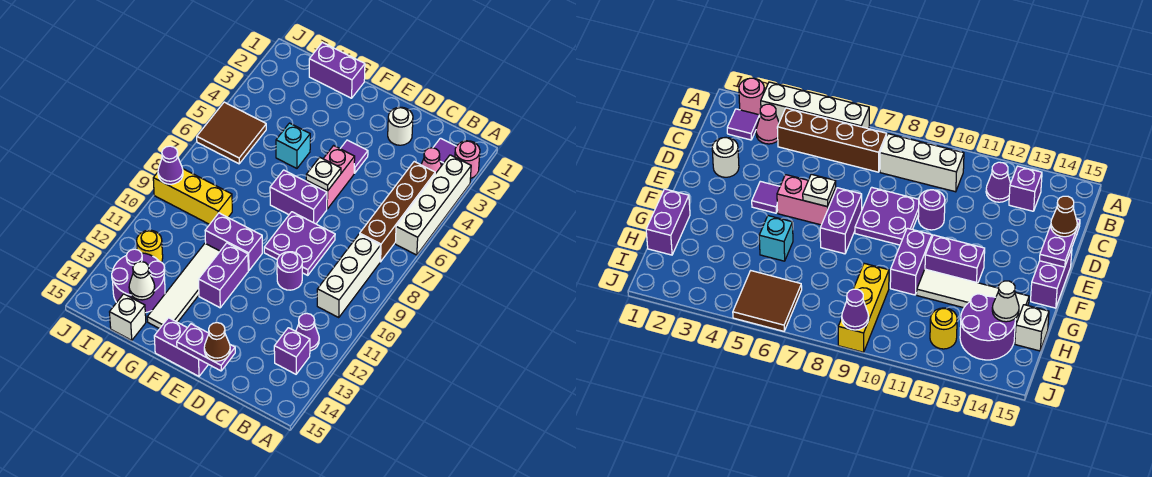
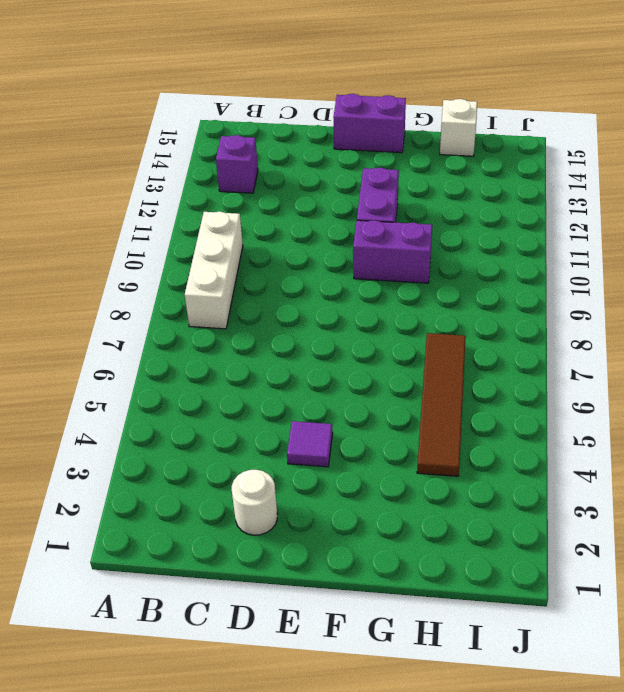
brown tile H4:H7 level 1 -> none
none -> pink round brick A2 level 1
none -> white brick A3:A6 level 1
none -> purple tile B2 level 1
none -> pink cone B3 level 1

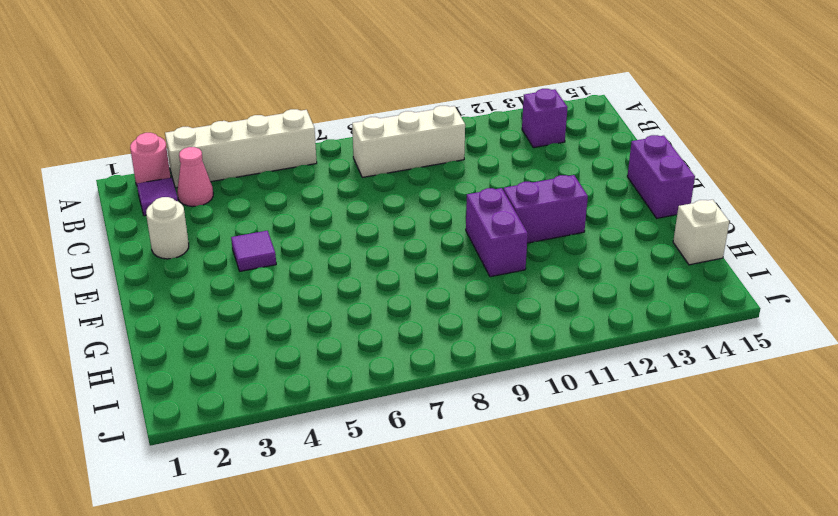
none -> brown brick B4:B7 level 1
none -> purple cone B12 level 1
none -> purple plate D8:E9 level 1
none -> purple round brick D10 level 1

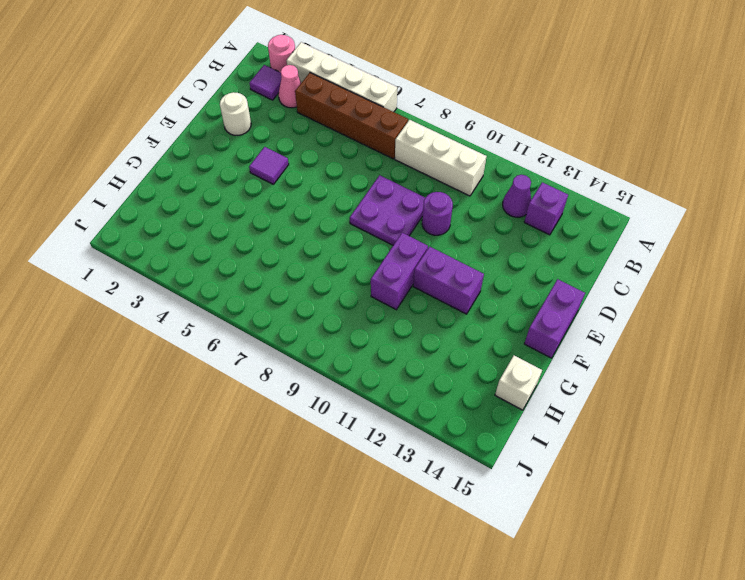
none -> pink brick E5:E6 level 1
none -> purple brick E7:F7 level 1
none -> purple brick G1:H1 level 1
none -> cyan brick G5 level 1

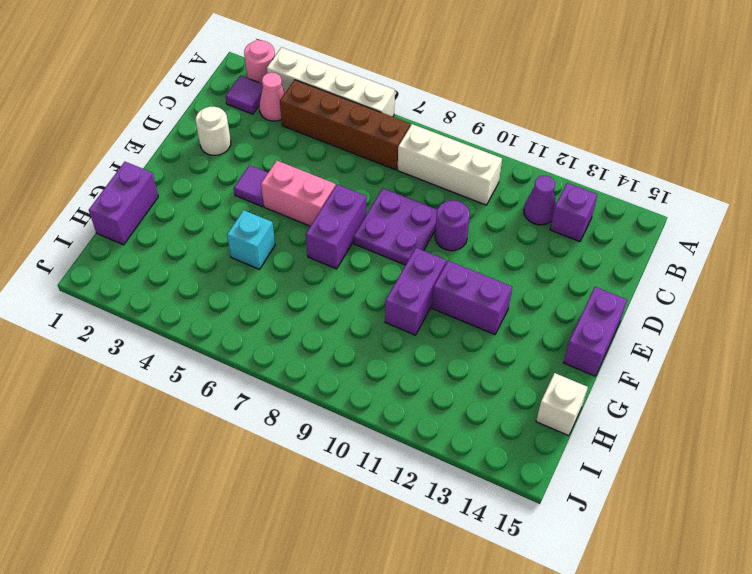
none -> white tile G11:G14 level 1
none -> yellow brick H9:J9 level 1
none -> purple round brick H13:I14 level 1
none -> brown tile I5:J6 level 1

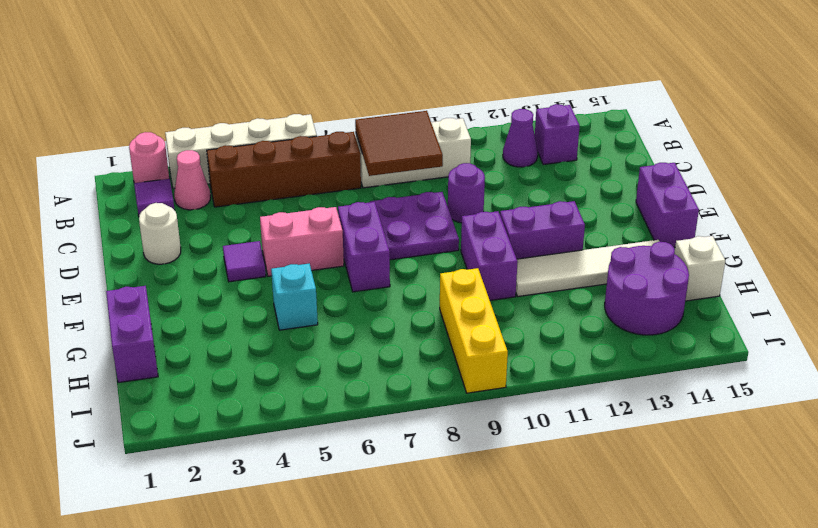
brown tile B8:C9 level 2 -> brown tile I5:J6 level 1
none -> yellow round brick I12 level 1
none -> purple plate D15:E15 level 2
none -> white plate E6 level 2
none -> white cone H14 level 2

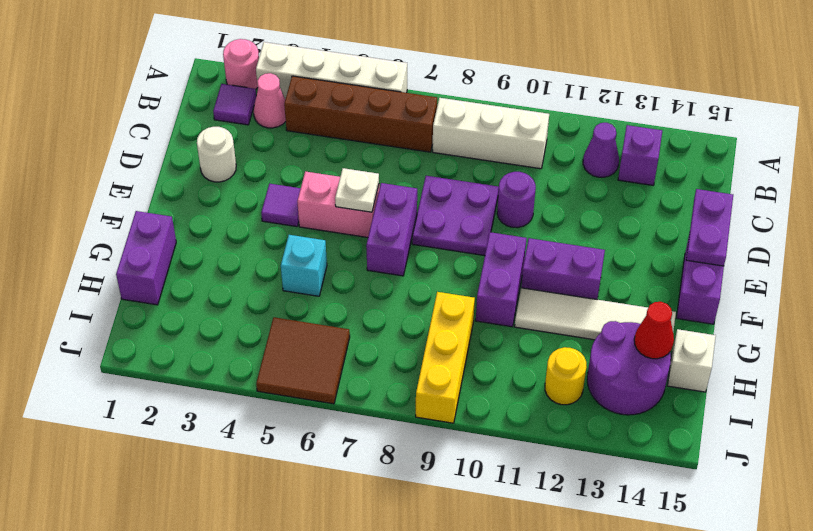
red cone H14 level 2 -> white cone H14 level 2
none -> purple cone J9 level 2
none -> brown cone D15 level 3

